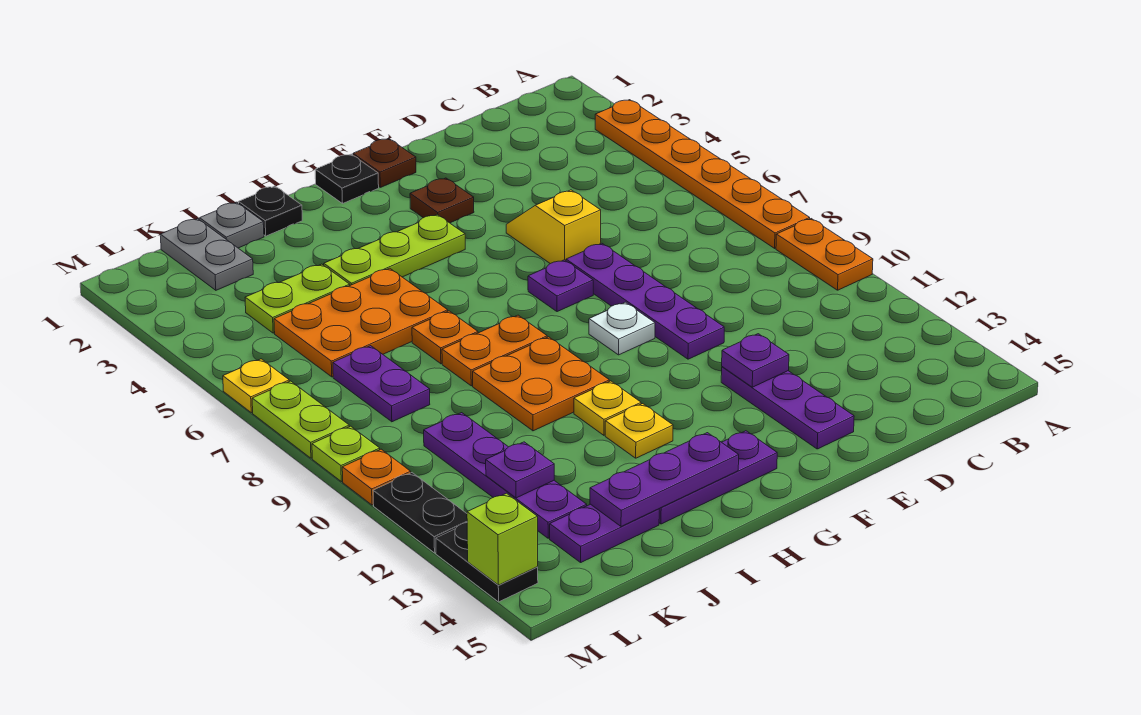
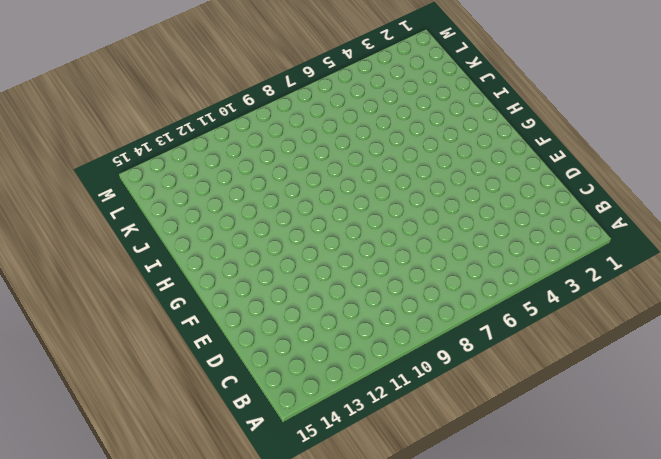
none -> orange plate A3:A8 level 1
none -> orange plate A9:A10 level 1
none -> yellow slope E5:E6 level 1 top 6
none -> purple plate E7:E10 level 1

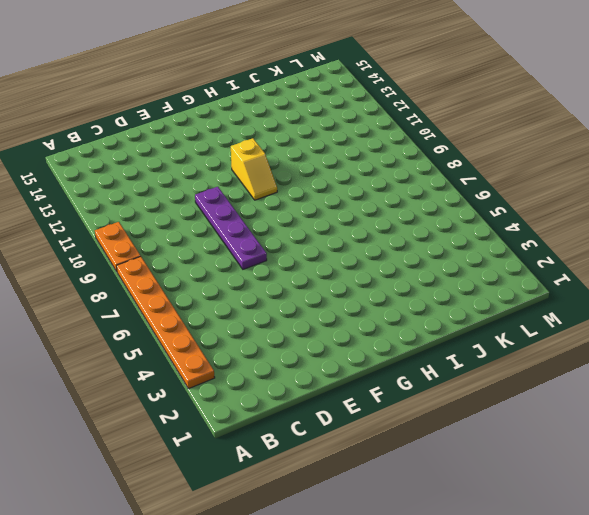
yellow slope G10:G11 level 1 top 11 -> yellow slope E5:E6 level 1 top 6
none -> purple plate E12:E14 level 1
none -> brown plate F1 level 1
none -> brown plate F3 level 1
none -> purple plate F7 level 1

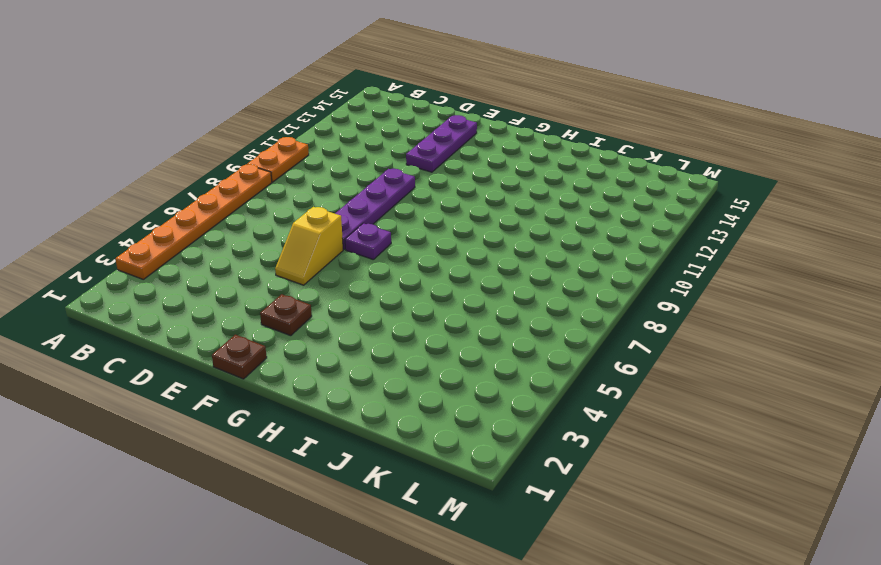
none -> white plate F9 level 1
none -> black plate G1 level 1
none -> lime plate G4:I4 level 1
none -> purple plate G14:I14 level 1

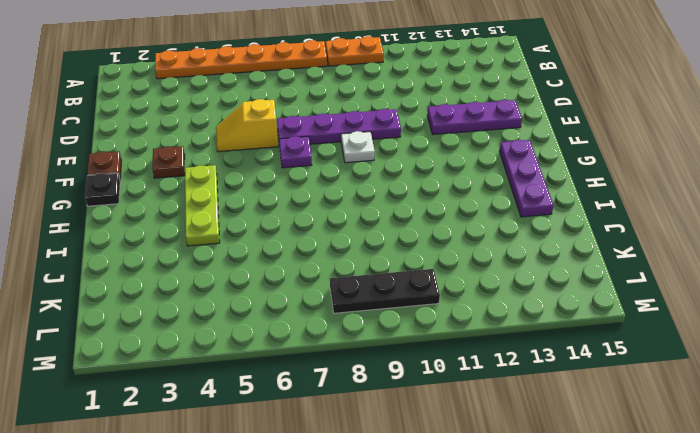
black plate L8:L10 level 1 -> none
none -> orange plate H8:I8 level 1
none -> orange plate H9:I10 level 1
none -> yellow plate H11 level 1
none -> yellow plate H12 level 1

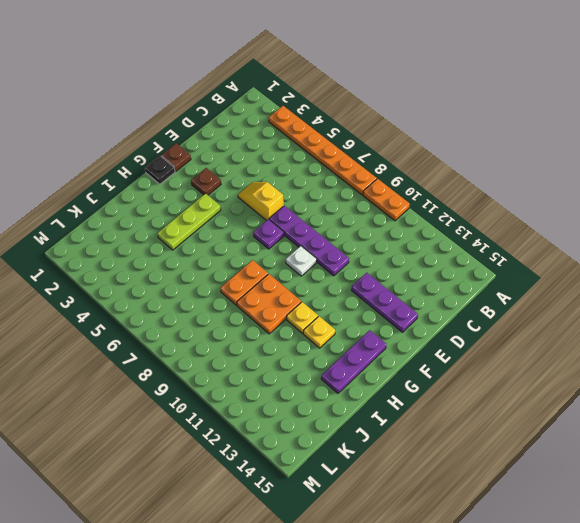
none -> black plate I1 level 1
none -> orange plate I5:K6 level 1
none -> orange plate I7 level 1
none -> grey plate J1 level 1

